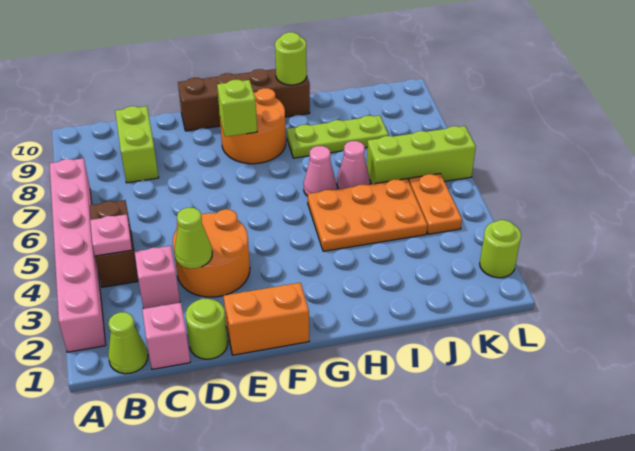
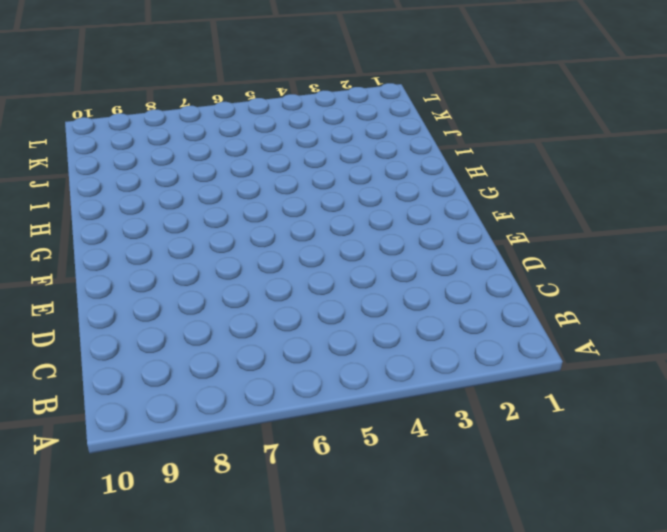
none -> pink brick A2:A7 level 1
none -> lime cone B1 level 1
none -> brown brick B4:B5 level 1

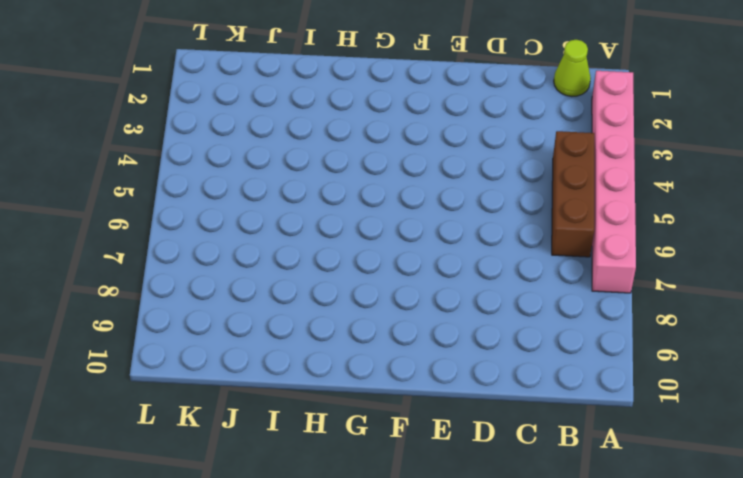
brown brick B4:B6 level 1 -> brown brick B4:B5 level 1
none -> pink brick C1 level 1
none -> pink brick C3 level 1
none -> lime brick C8:C9 level 1

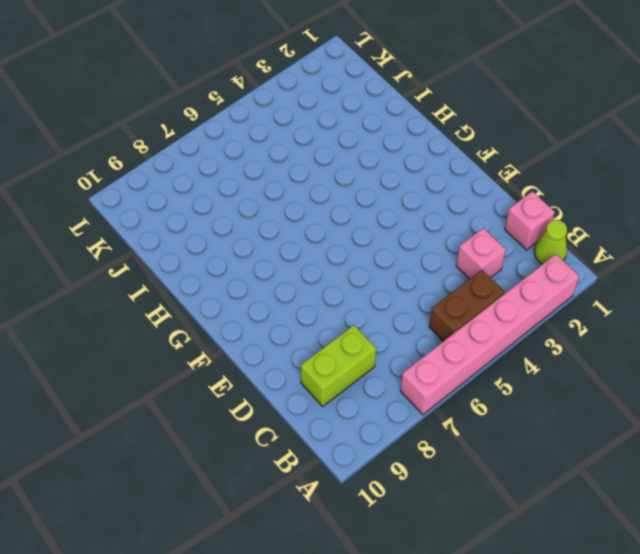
none -> lime round brick D1 level 1
none -> orange round brick D3:E4 level 1
none -> orange brick E1:F1 level 1

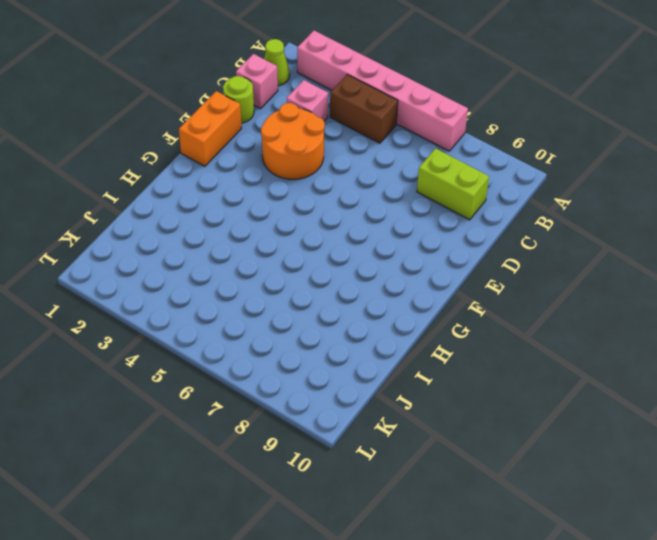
none -> brown brick E10:H10 level 1
none -> orange round brick F8:G9 level 1
none -> orange plate H4:J5 level 1

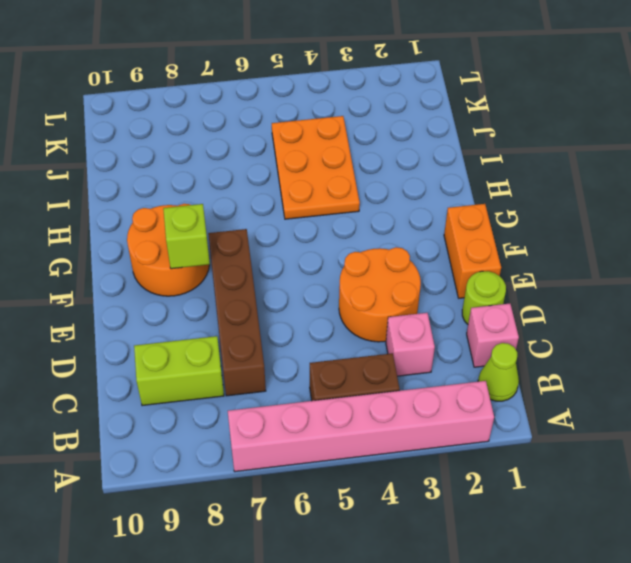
brown brick C7:F7 level 1 -> brown brick E10:H10 level 1
none -> pink cone H6 level 1
none -> lime plate H8:J8 level 1
none -> pink cone I6 level 1

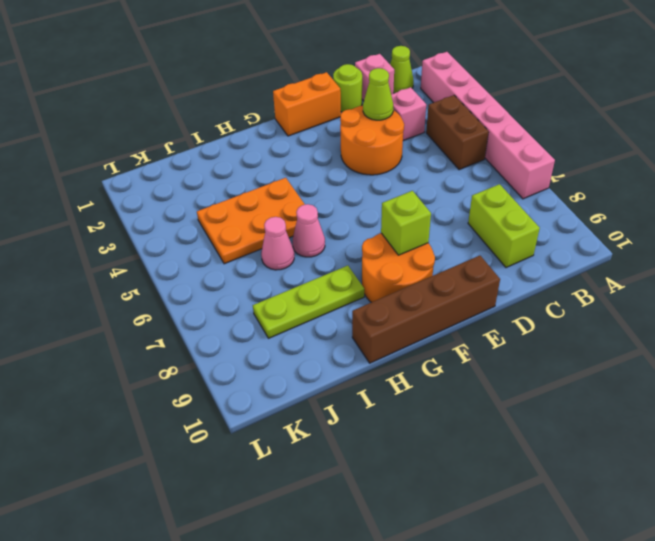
none -> lime brick J6:L6 level 1
none -> orange plate K4:K5 level 1
none -> lime round brick L2 level 1

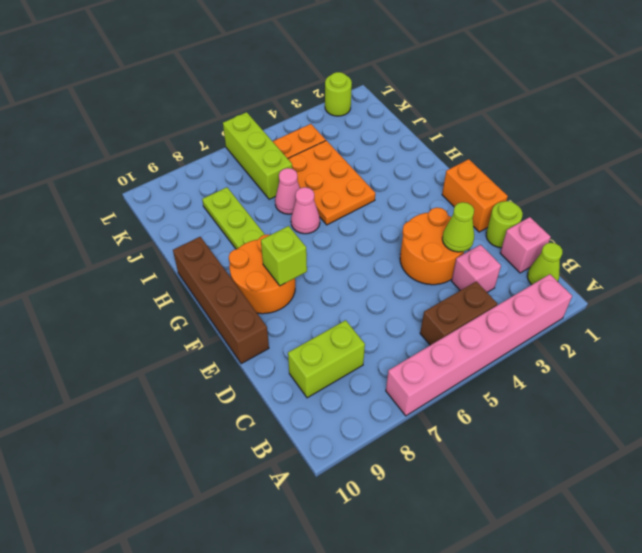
none -> pink plate B4 level 2
none -> lime round brick H10 level 2

